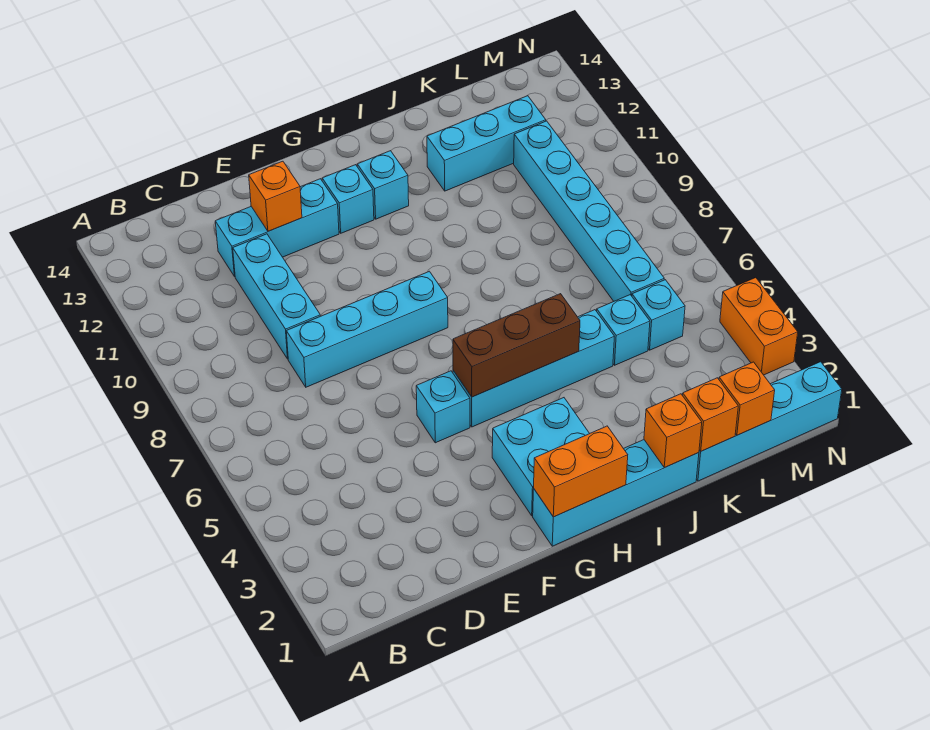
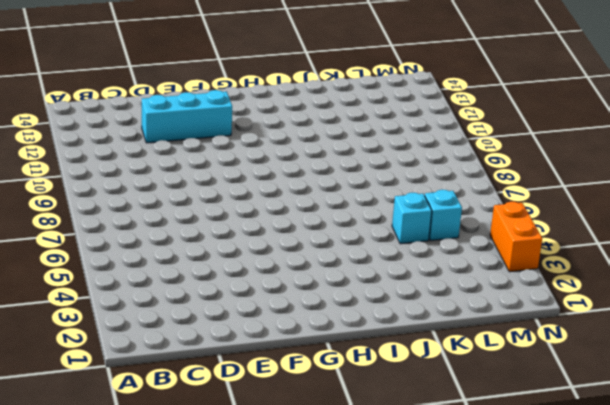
none -> cyan brick D8:G8 level 1
none -> cyan brick D9:D11 level 1
none -> cyan brick F5 level 1

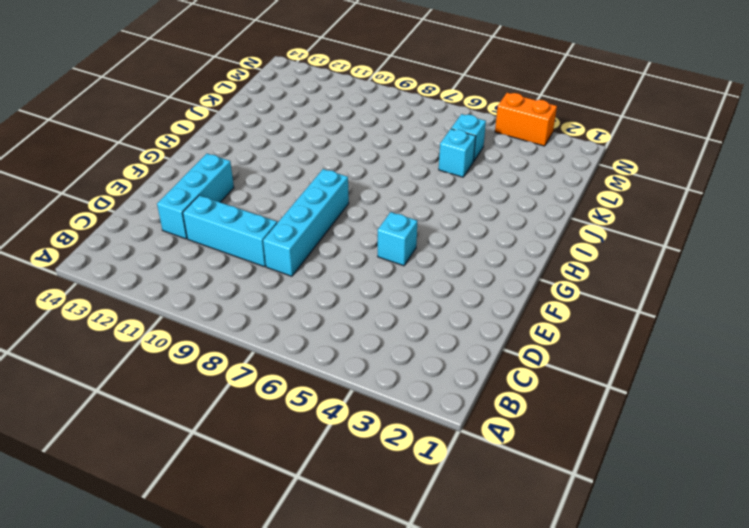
none -> cyan brick G1:J1 level 1
none -> cyan brick G2:H3 level 1
none -> cyan brick G5:J5 level 1

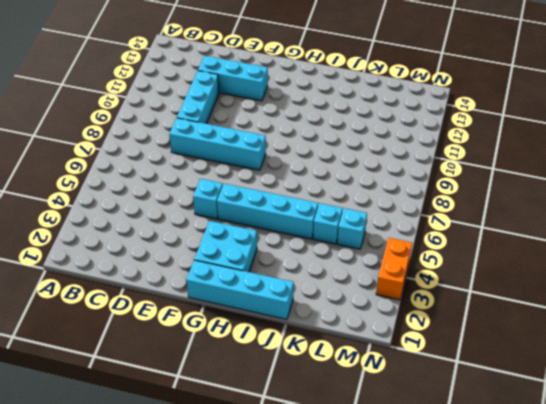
none -> cyan brick G12 level 1
none -> cyan brick H12 level 1
none -> cyan brick J12:L12 level 1

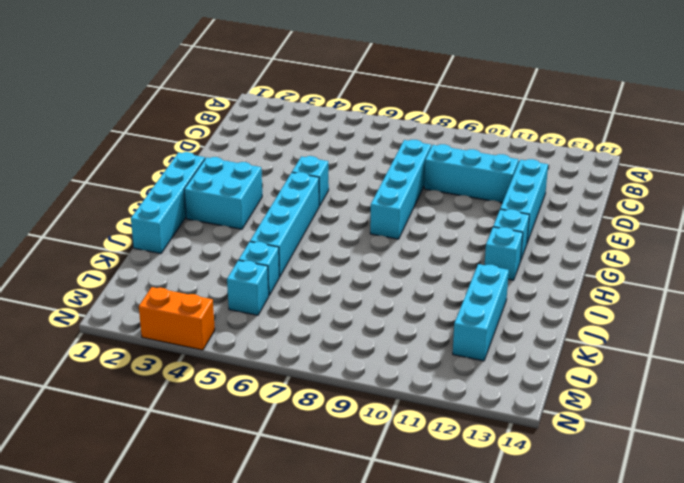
none -> cyan brick K1:N1 level 1
none -> cyan brick L6:L11 level 1
none -> orange brick E12 level 2

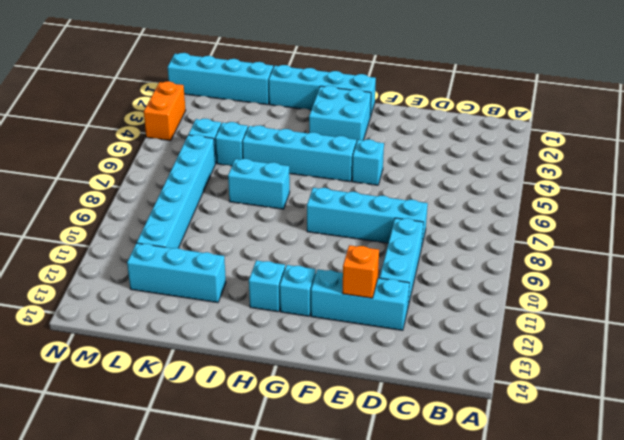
cyan brick I7:J7 level 1 -> none
none -> orange brick G1:H1 level 2
none -> brown brick G5:I5 level 2
none -> orange brick J1 level 2

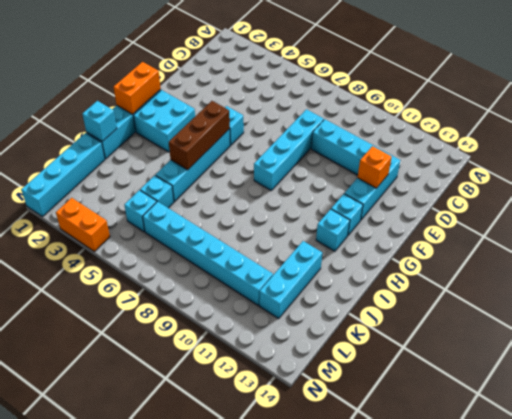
cyan brick J1 level 2 -> orange brick J1 level 2
none -> orange brick K1 level 2
none -> orange brick L1 level 2

